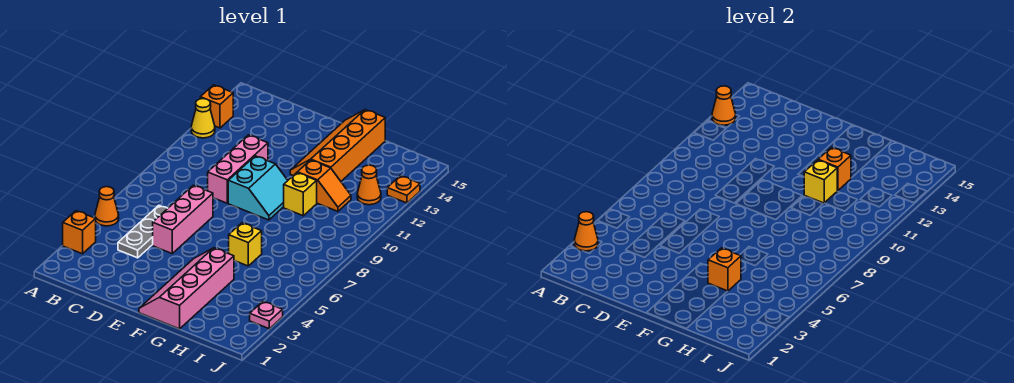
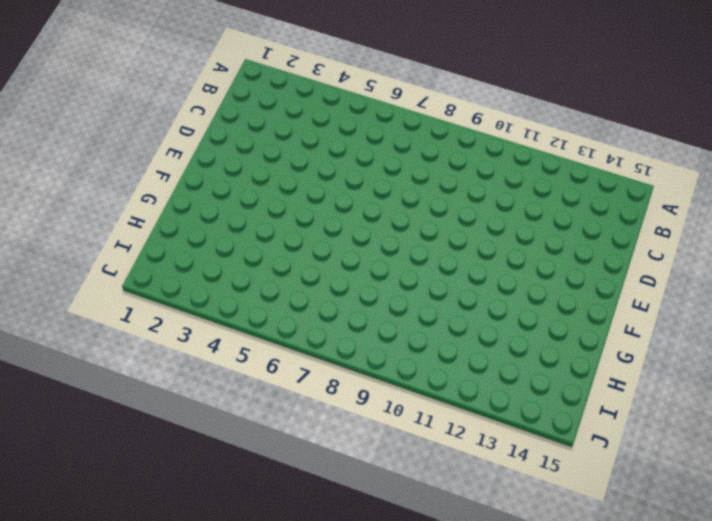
none -> orange brick A3 level 1
none -> orange cone A5 level 1
none -> yellow cone A12 level 1

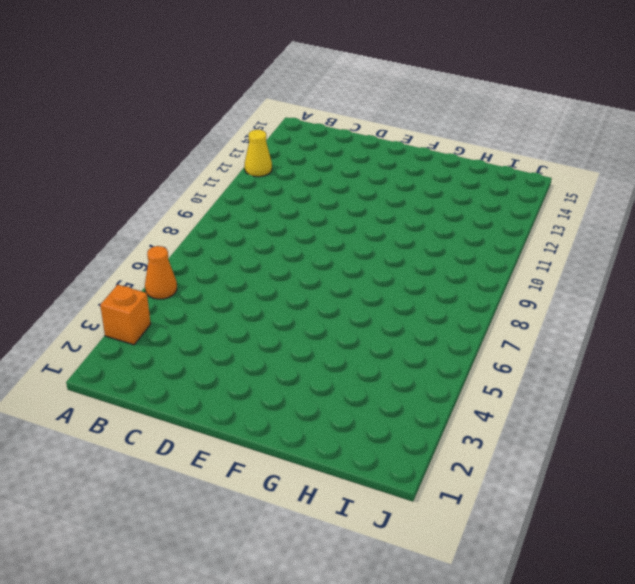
none -> orange brick A13 level 1
none -> grey plate C4:C6 level 1
none -> pink brick D5:D7 level 1

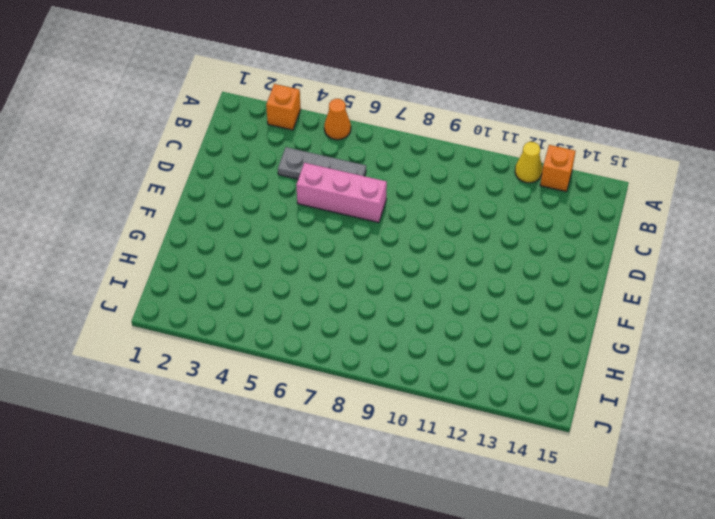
none -> pink brick D9:D11 level 1
none -> cyan slope E9:F10 level 1 top E
none -> pink slope F1:G4 level 1 top G

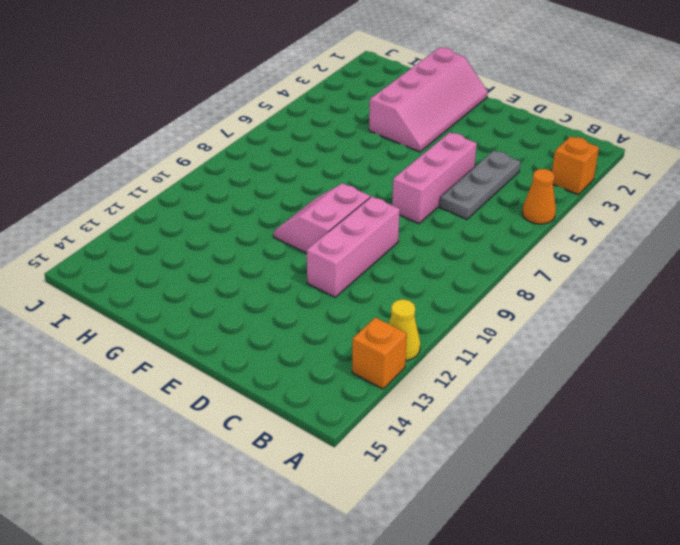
pink slope E9:F10 level 1 top E -> cyan slope E9:F10 level 1 top E
none -> orange slope F12:G15 level 1 top G
none -> yellow brick G6 level 1
none -> yellow brick G10 level 1

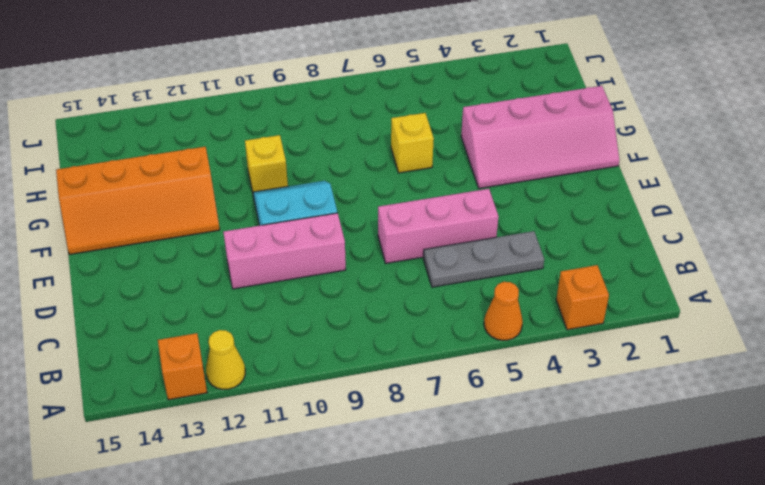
none -> orange slope G11:H11 level 1 top G
none -> orange cone I12 level 1
none -> pink plate J3 level 1

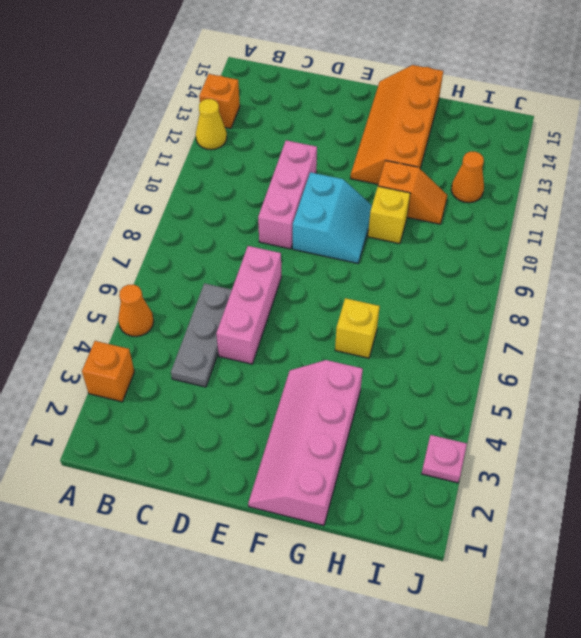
none -> orange plate J13 level 1
none -> orange cone A3 level 2
none -> orange cone A13 level 2

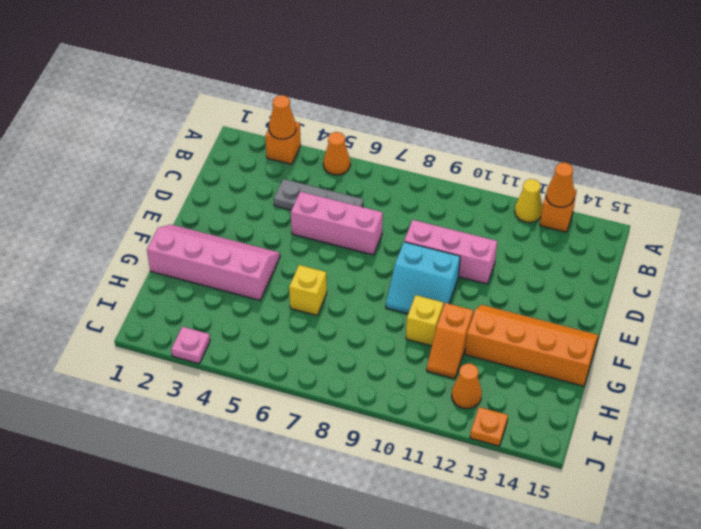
none -> orange brick G4 level 2
none -> yellow brick G11 level 2
none -> orange brick G12 level 2

